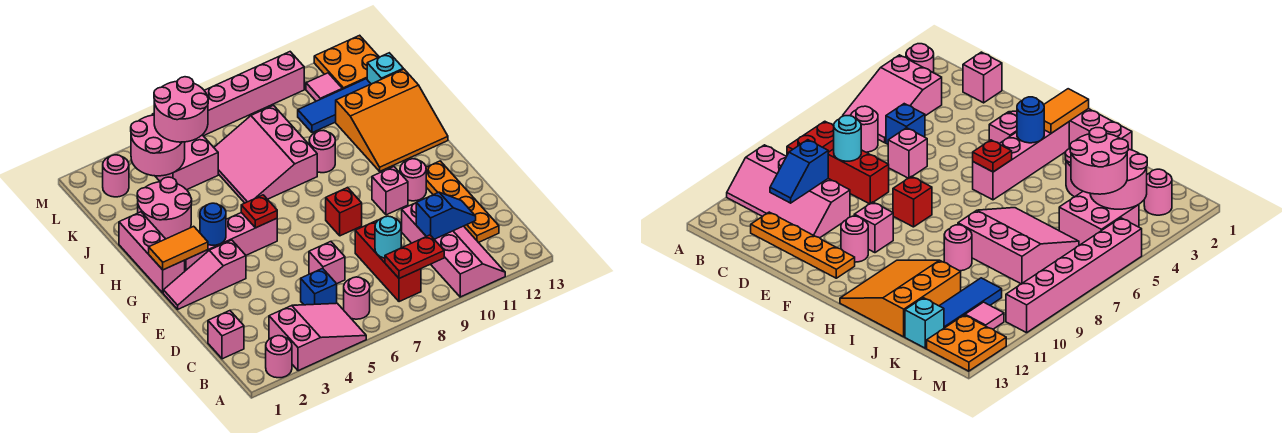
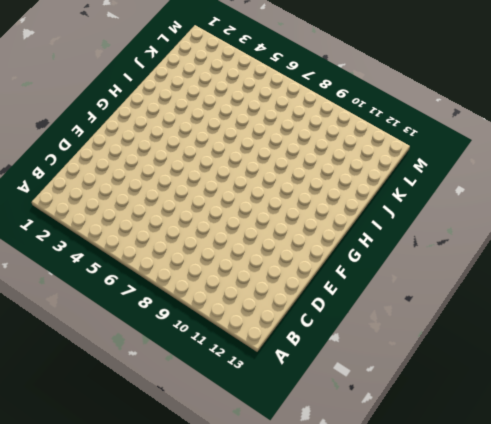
none -> pink round brick A2 level 1
none -> pink slope A3:B5 level 1 top 3
none -> pink slope A10:D11 level 1 top 10
none -> pink round brick B6 level 1

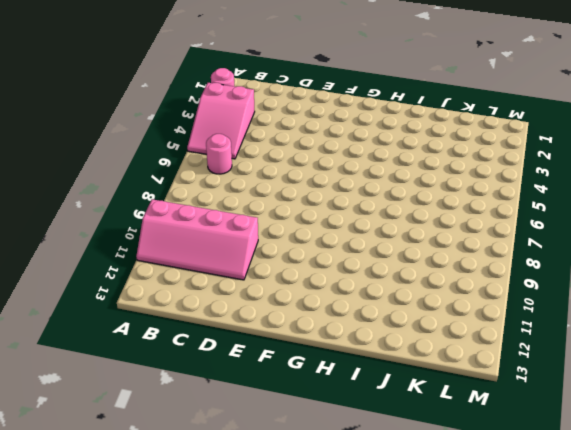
none -> red brick B8:D8 level 1
none -> pink brick C1 level 1
none -> blue brick C5 level 1
none -> orange plate C12:F12 level 1

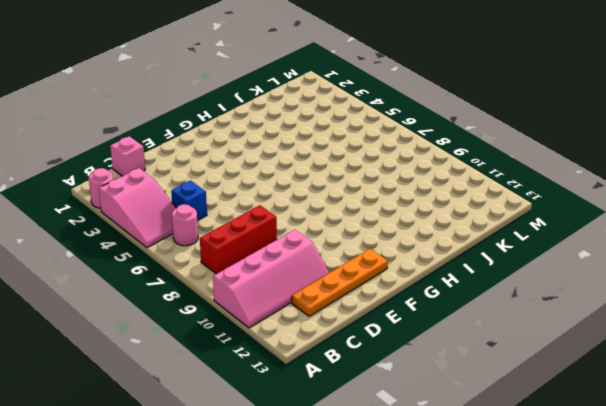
none -> pink brick D6 level 1
none -> pink slope F1:F3 level 1 top 3
none -> red brick F8 level 1
none -> pink brick F10 level 1

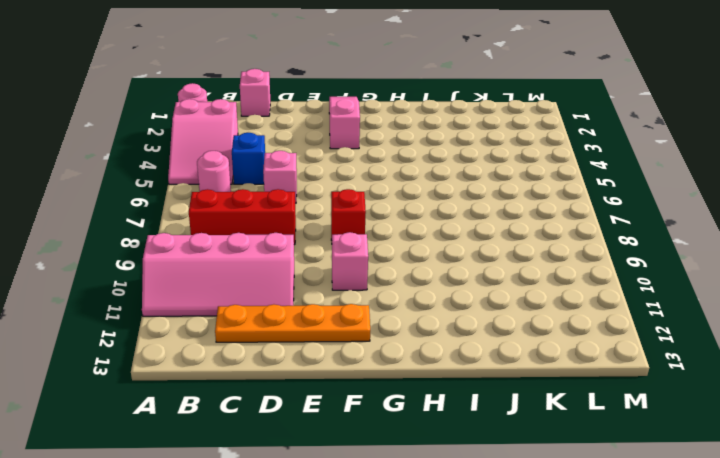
none -> pink round brick F11 level 1
none -> pink brick G1:I1 level 1
none -> pink brick G2:G5 level 1
none -> orange slope H11:J13 level 1 top J

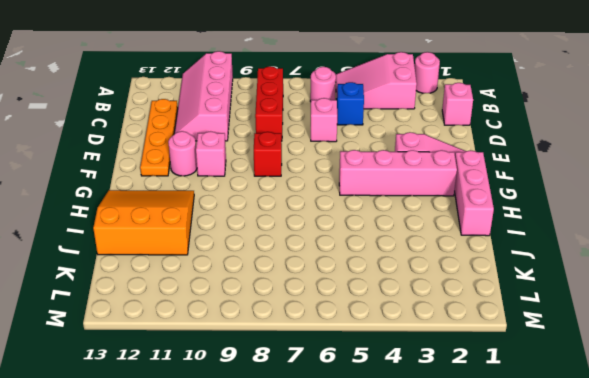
none -> pink round brick I2:J3 level 1
none -> pink slope I6:K8 level 1 top 8
none -> pink round brick I9 level 1
none -> pink brick K4:L5 level 1

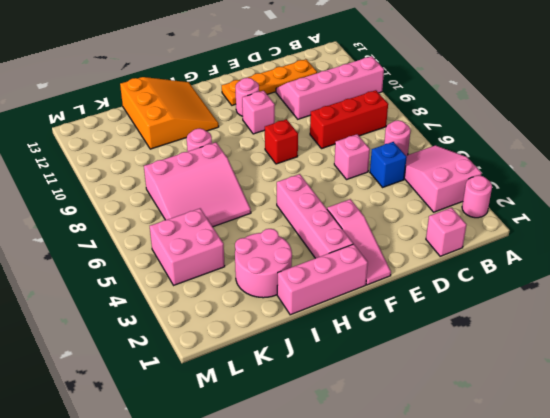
none -> blue tile K10:K12 level 1
none -> cyan brick K13 level 1
none -> pink round brick L2 level 1
none -> pink tile L11 level 1

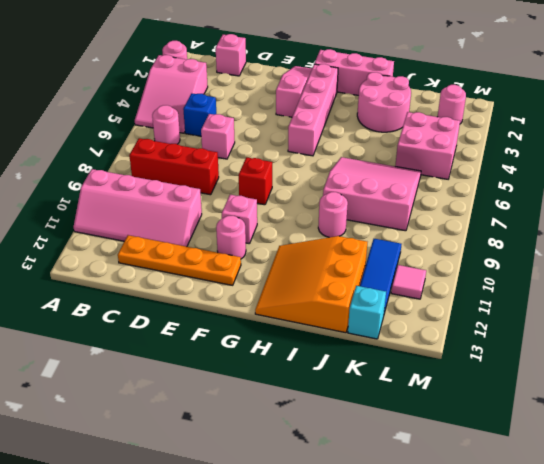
none -> orange plate L12:M13 level 1
none -> pink brick M5:M10 level 1
none -> red plate B8:B9 level 2
none -> cyan round brick C8 level 2

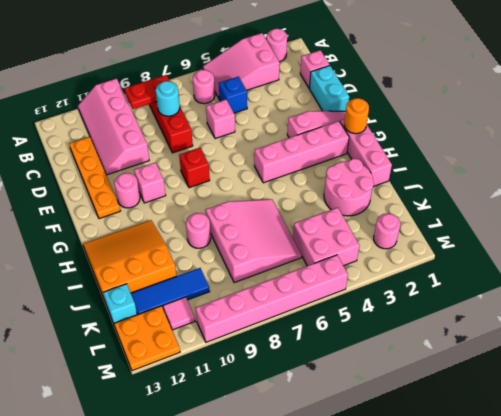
cyan brick D1:E1 level 1 -> none
orange round brick G1 level 2 -> orange tile G1:G2 level 2
none -> blue slope C10:C11 level 2 top 10
none -> blue round brick G3 level 2
none -> red plate G5 level 2
none -> pink round brick K3:L4 level 2

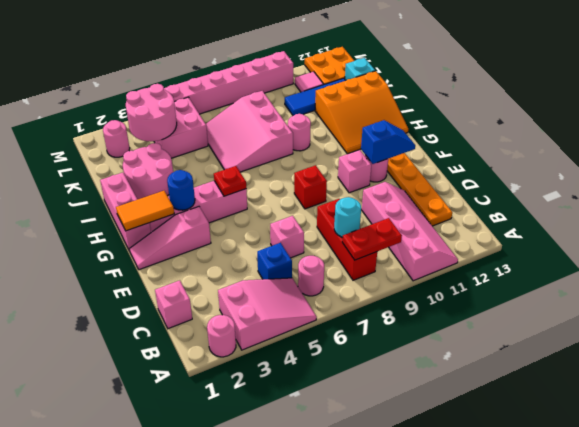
blue slope F11:F12 level 2 top 11 -> blue slope C10:C11 level 2 top 10
none -> pink round brick K4:L5 level 3

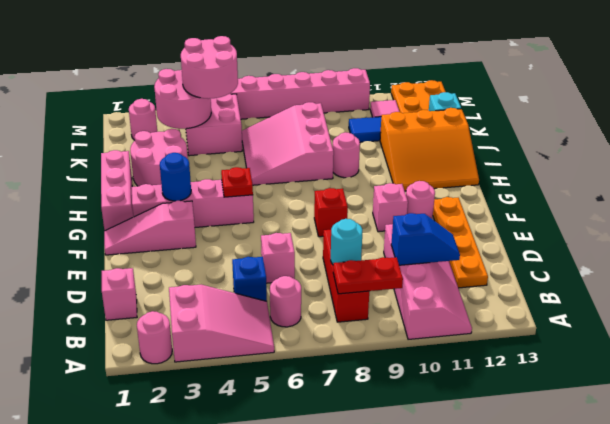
none -> orange tile G1:G2 level 2

